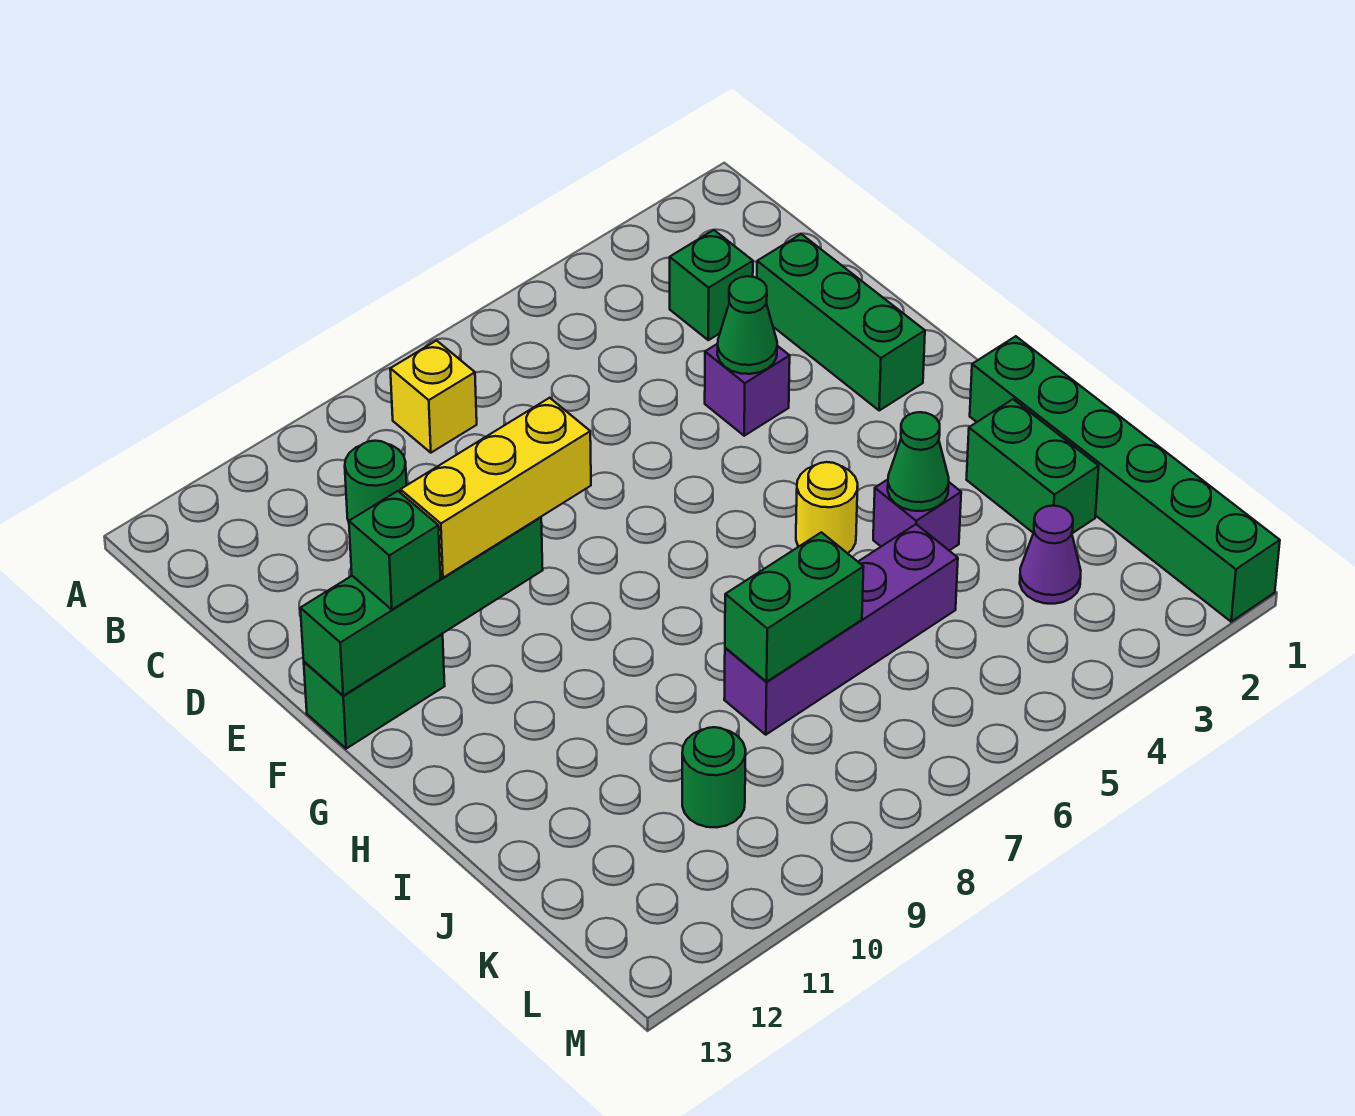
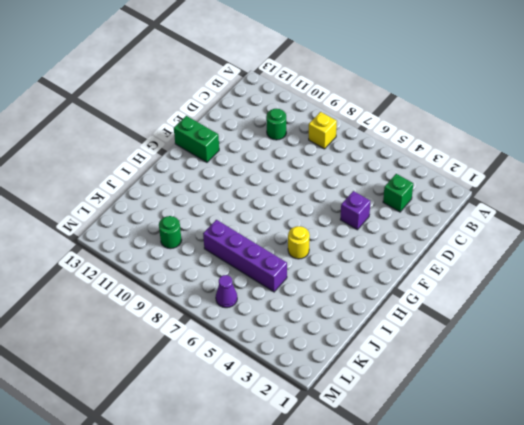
purple cone L6 level 1 -> purple cone K3 level 1
none -> green brick D2:F2 level 1
none -> green brick H1:M1 level 1
none -> green brick I2:J2 level 1

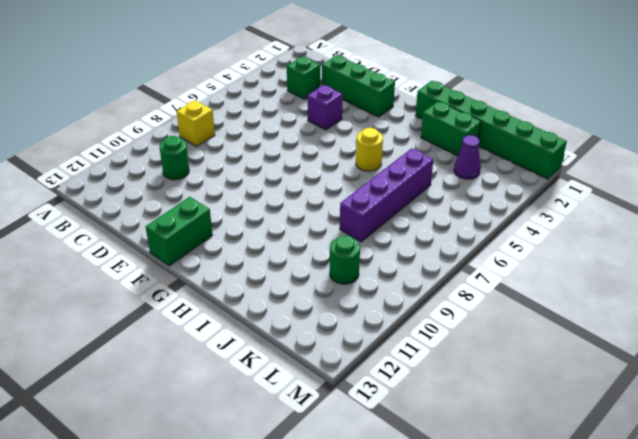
none -> purple brick I4 level 1
none -> green cone E4 level 2
none -> green brick F10:F13 level 2

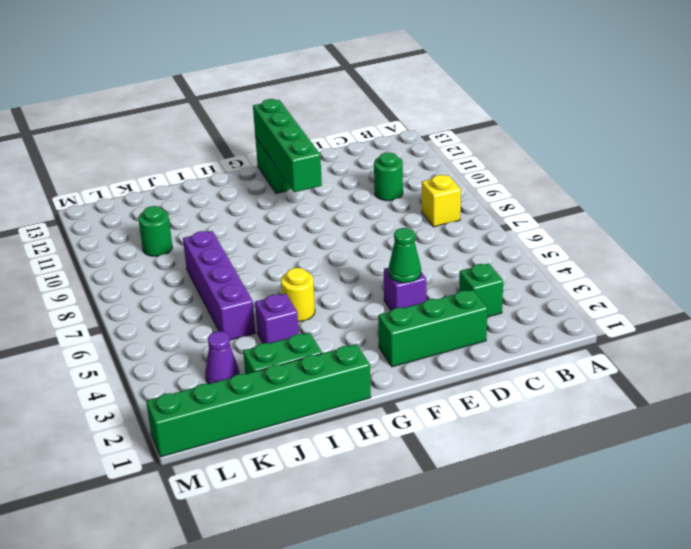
none -> green cone I4 level 2
none -> green brick J7:J8 level 2
none -> yellow brick F9:F11 level 3

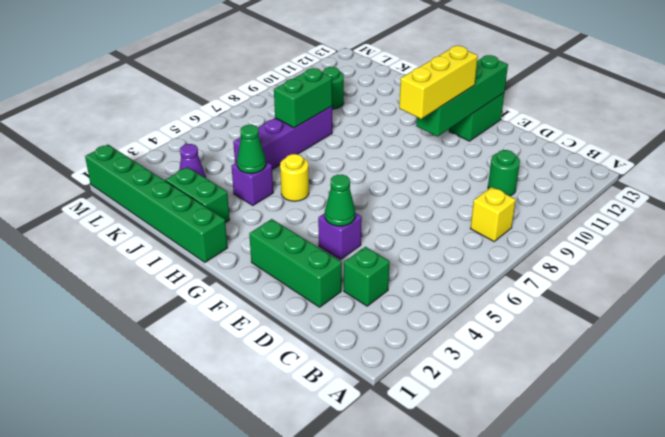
none -> green brick F12 level 3

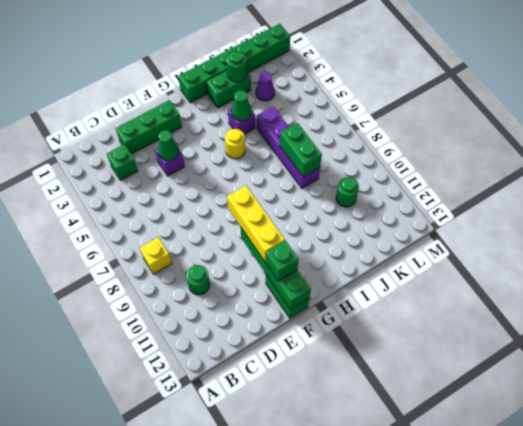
green round brick J2 level 2 -> none

